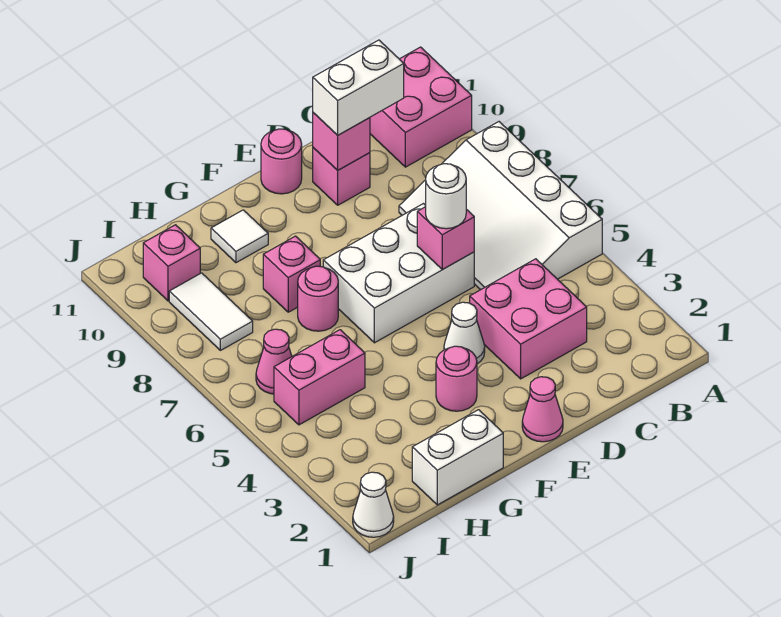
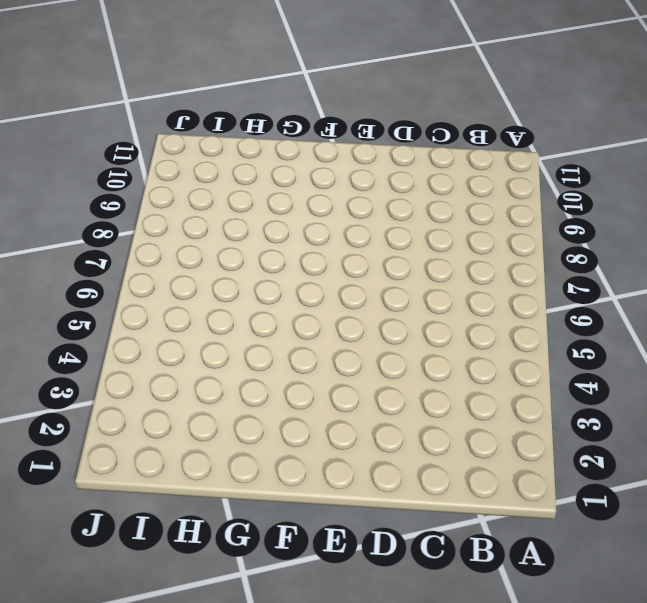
none -> white slope A5:C8 level 1 top A
none -> pink brick A10:B11 level 1
none -> pink brick C3:D4 level 1

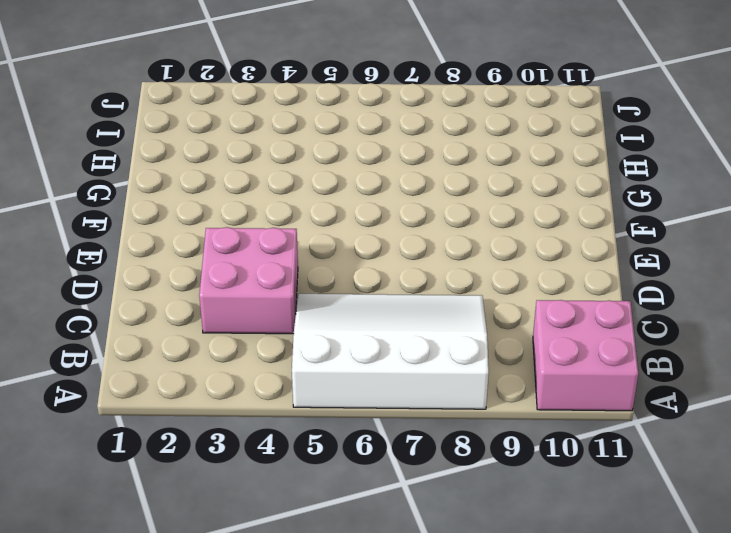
none -> white brick D6:F7 level 1
none -> pink brick D10 level 1
none -> pink cone E1 level 1

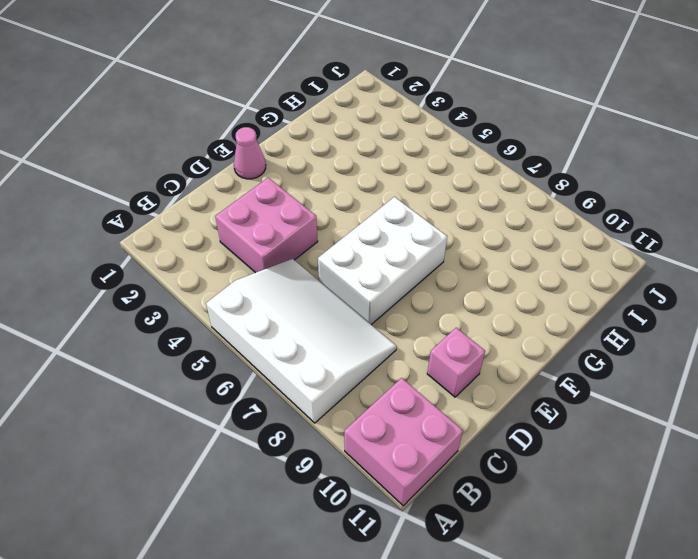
none -> white cone E4 level 1
none -> pink round brick E11 level 1
none -> pink round brick F3 level 1

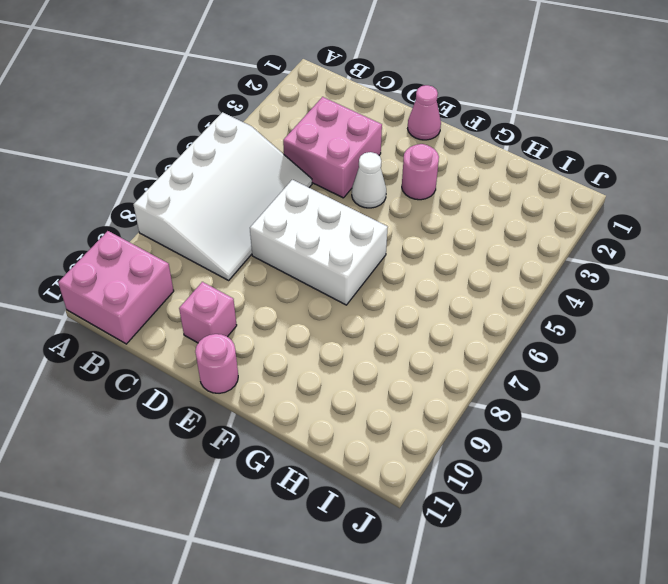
none -> white brick G1:H1 level 1
none -> pink round brick G7 level 1
none -> pink brick G8 level 1

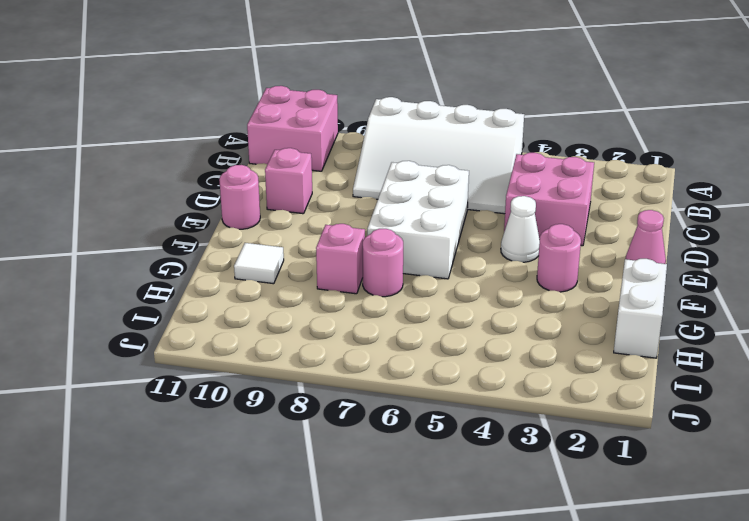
none -> pink brick H5:I5 level 1
none -> pink cone I6 level 1
none -> white tile I8:I9 level 1

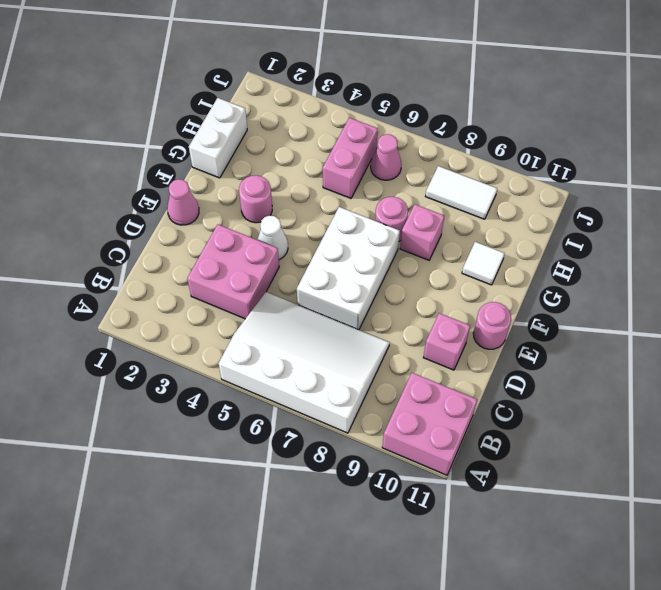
none -> pink brick I10 level 1
none -> white cone J1 level 1
none -> pink brick D6 level 2

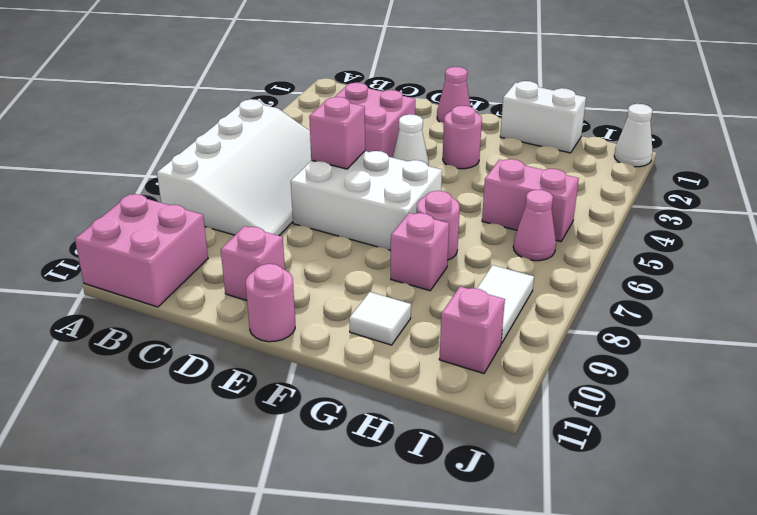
none -> pink brick D10 level 2
none -> white brick C10:D10 level 3
none -> white round brick D6 level 3

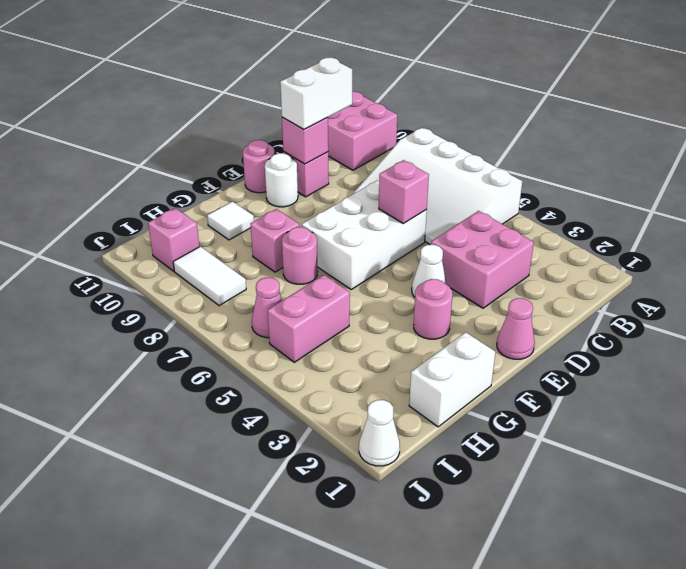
white round brick E10 level 1 -> white round brick D6 level 3

